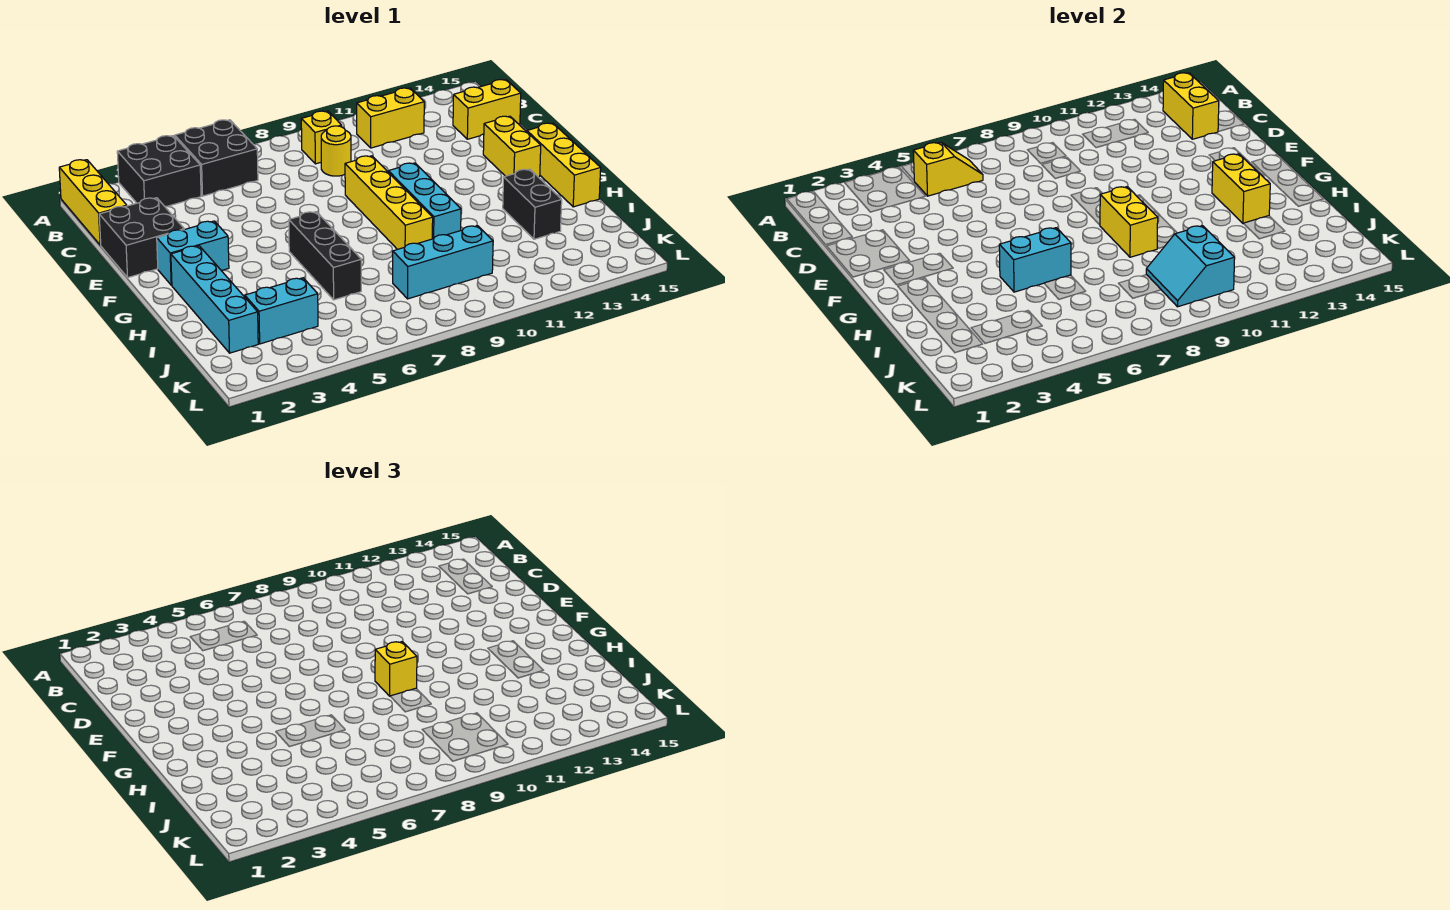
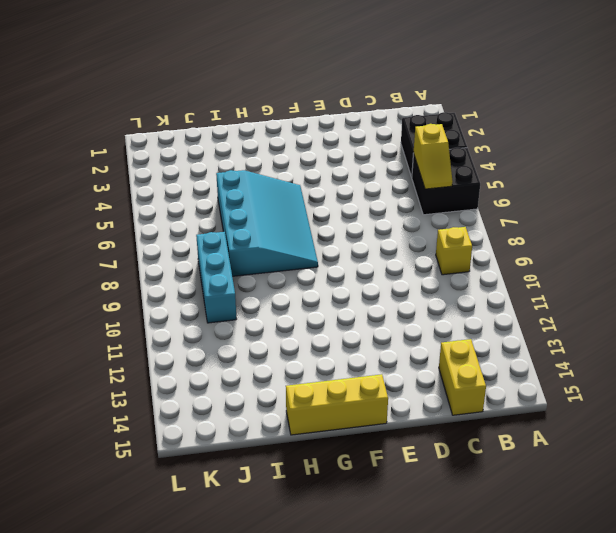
cyan slope G5:I8 level 1 top I -> black brick G6:I6 level 1
none -> yellow brick A1:C1 level 1
none -> yellow brick B11:B12 level 1
none -> yellow round brick C9 level 1

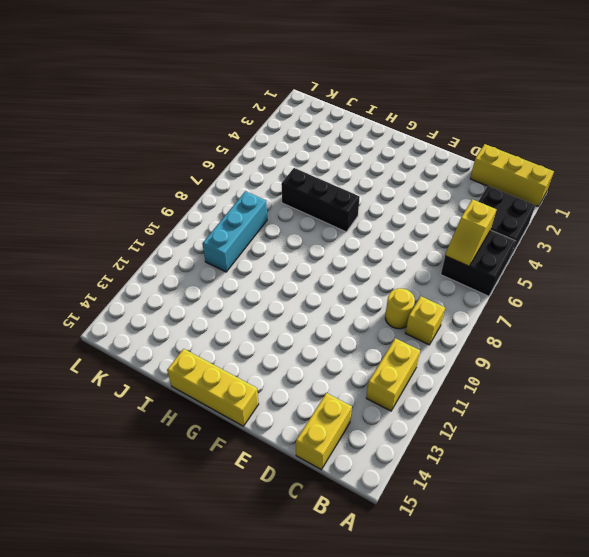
none -> black brick D1:E2 level 1
none -> yellow brick E9:H9 level 1
none -> yellow brick E14:F14 level 1

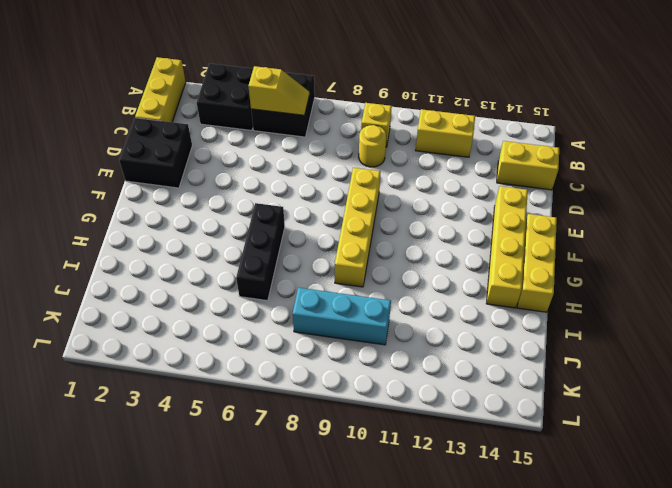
yellow brick E14:H14 level 1 -> yellow brick E14:F14 level 1
none -> cyan brick F2:F3 level 1
none -> cyan brick F10:H10 level 1
none -> cyan brick G2:J2 level 1

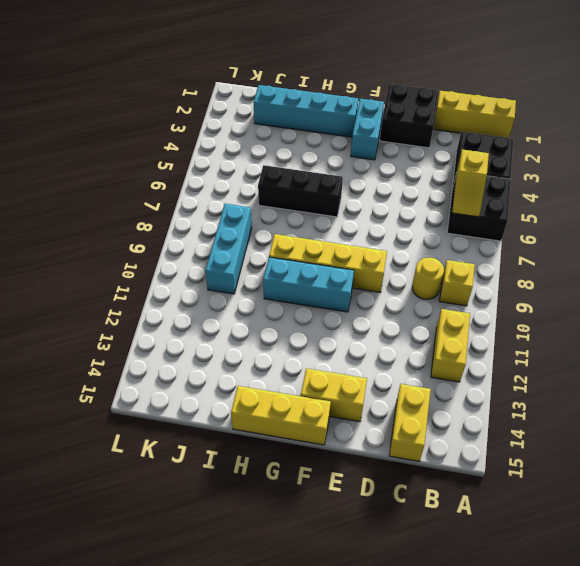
none -> black brick H13:I13 level 1
none -> cyan brick J3:J4 level 1
none -> yellow brick B14:C14 level 2

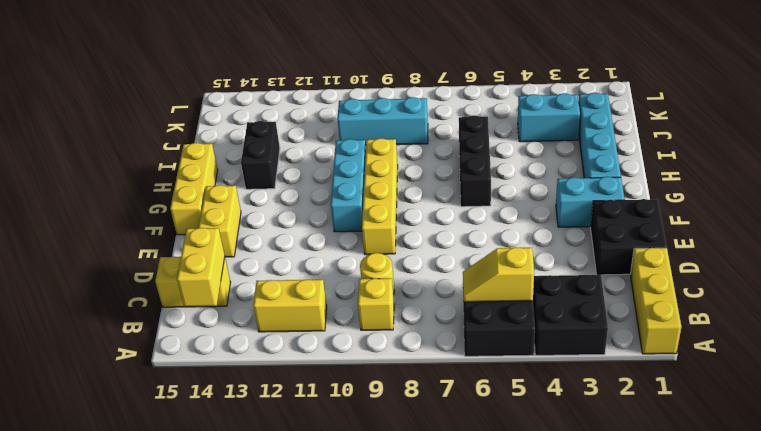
none -> yellow brick G9:H9 level 2
none -> yellow brick G13:H13 level 2
none -> cyan brick H5:H6 level 2

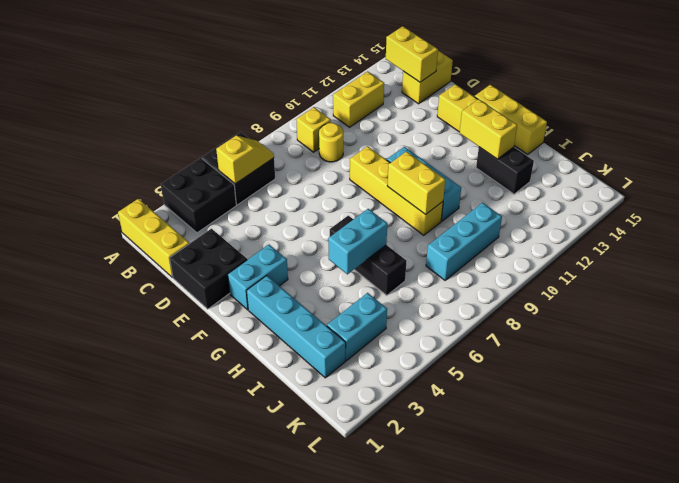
none -> cyan slope J9:K10 level 2 top 10
none -> yellow brick G9 level 3

